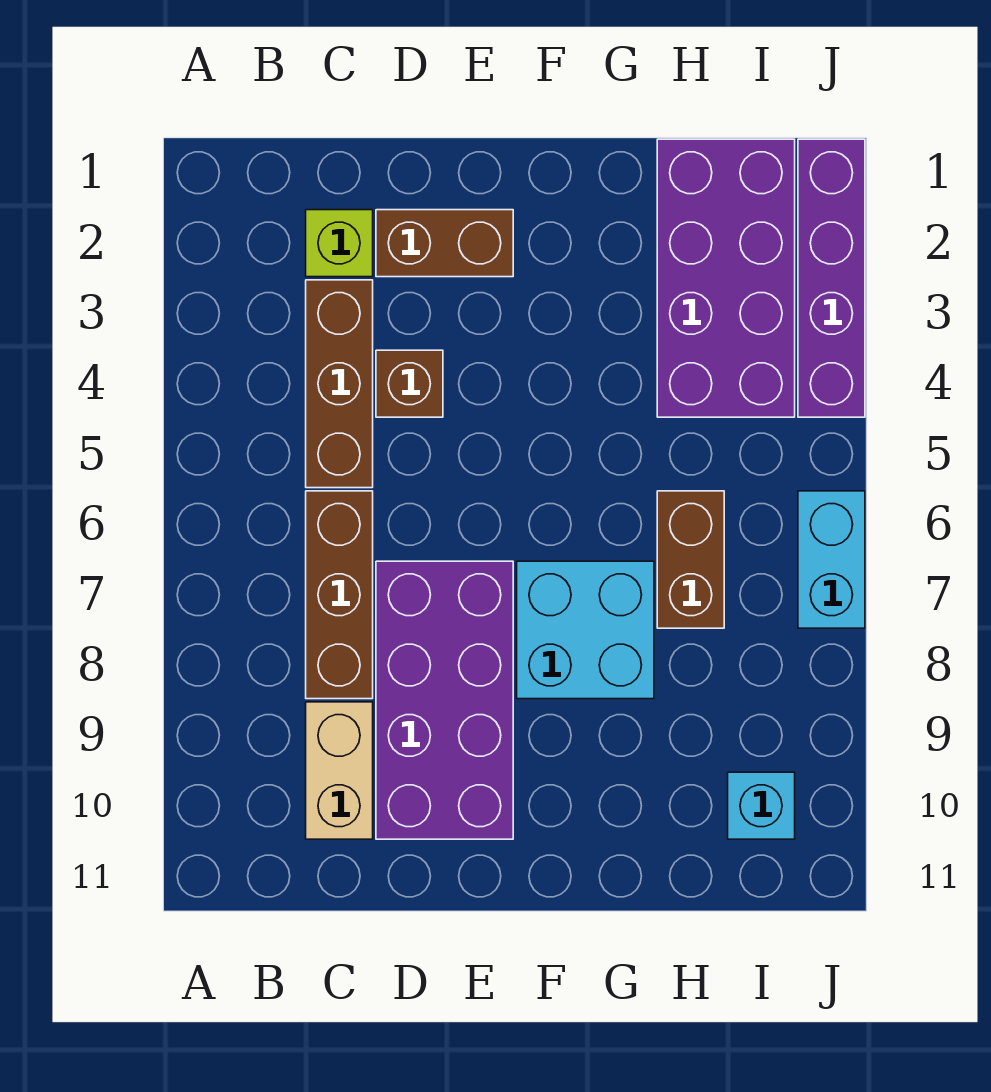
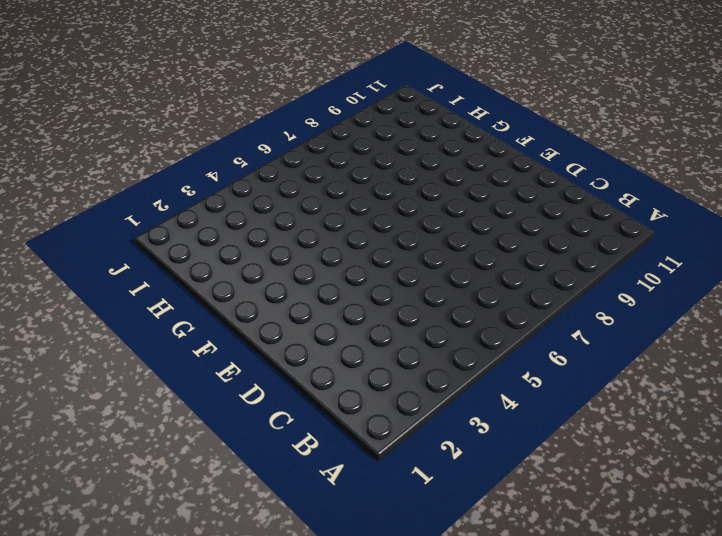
none -> lime brick C2 level 1
none -> brown brick C3:C5 level 1
none -> brown brick C6:C8 level 1

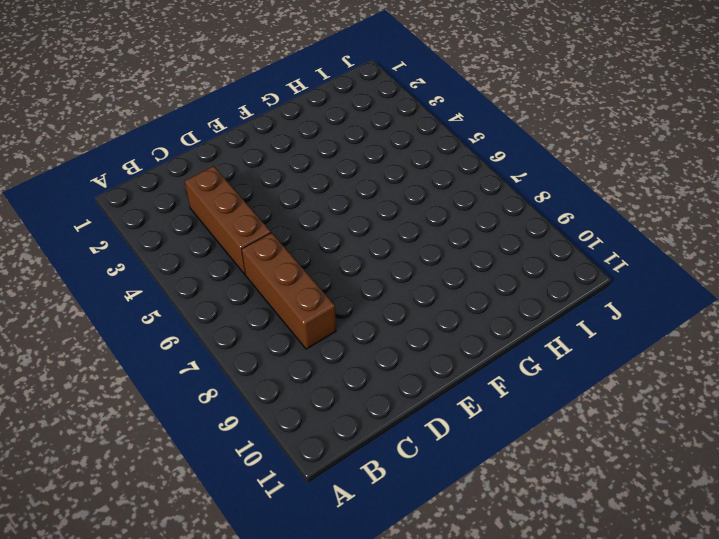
none -> lime brick C2 level 1
none -> tan brick C9:C10 level 1
none -> brown brick D2:E2 level 1

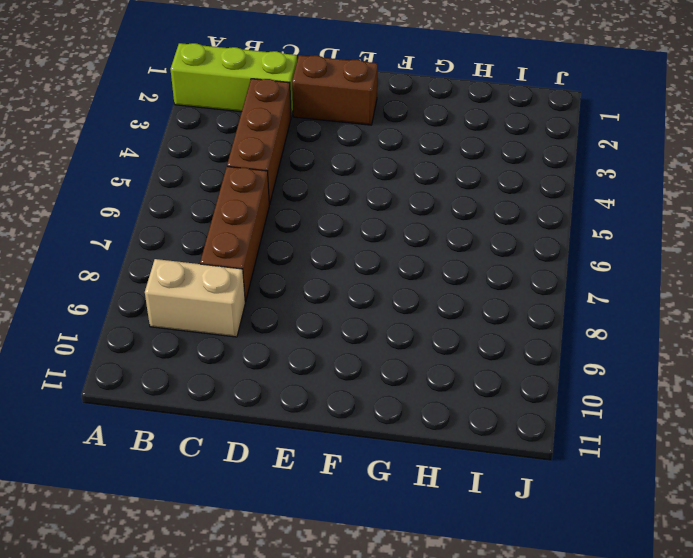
lime brick A2:C2 level 1 -> lime brick C2 level 1
tan brick B9:C9 level 1 -> tan brick C9:C10 level 1
none -> brown brick D4 level 1
none -> purple brick D7:E10 level 1
none -> cyan brick F7:G8 level 1

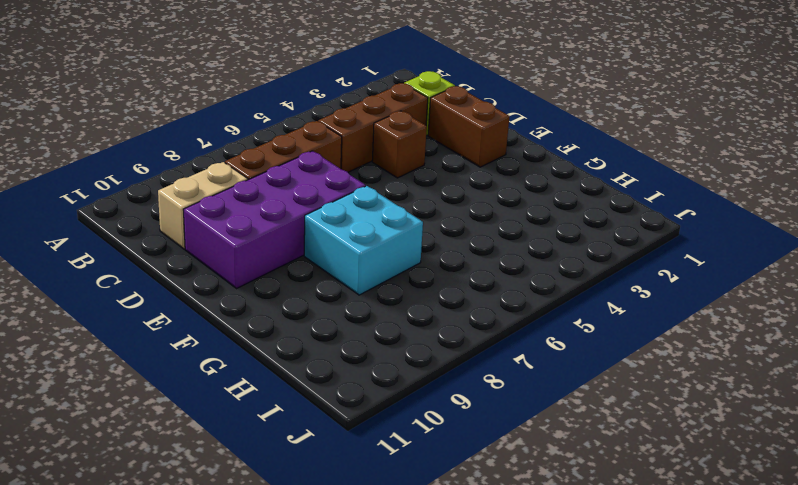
none -> purple brick H1:I4 level 1
none -> brown brick H6:H7 level 1
none -> cyan brick I10 level 1

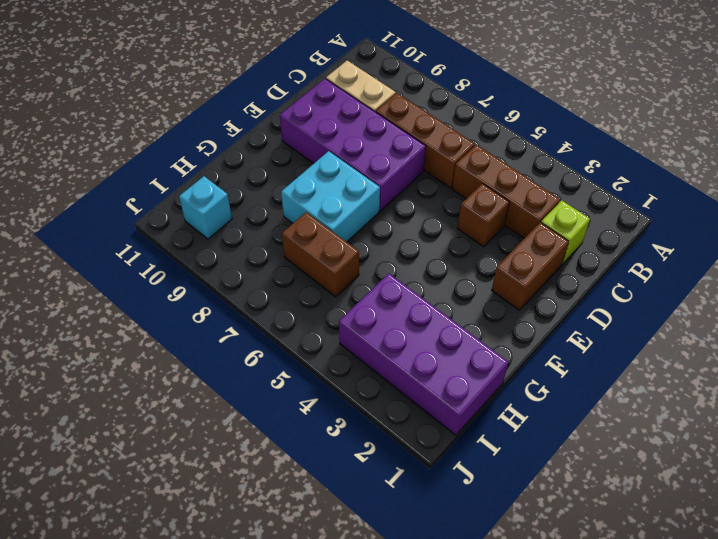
none -> purple brick J1:J4 level 1
none -> cyan brick J6:J7 level 1

